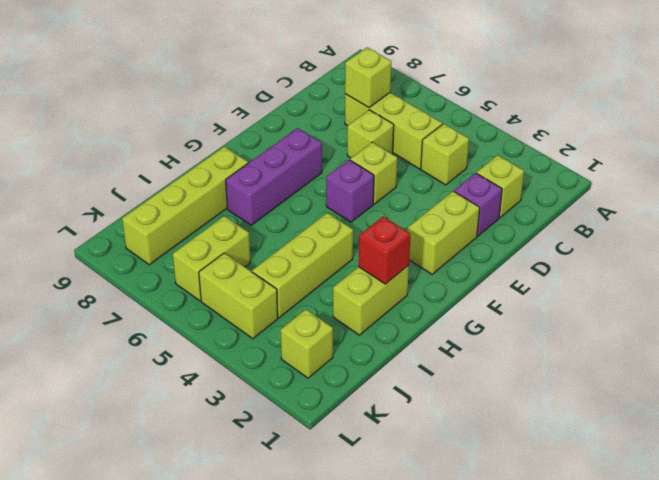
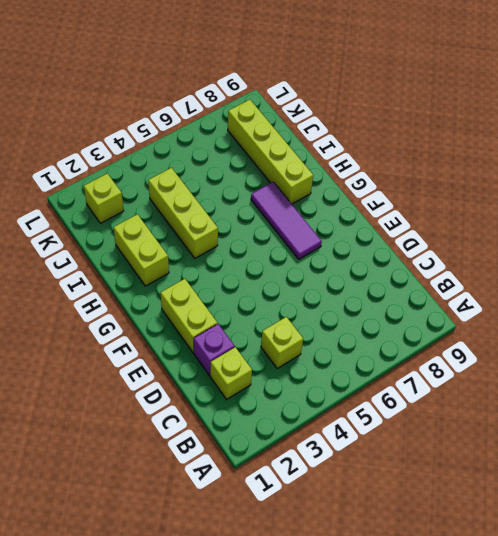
purple tile F7:H7 level 1 -> purple brick F7:H7 level 1
none -> lime brick C5:C7 level 1
none -> lime brick D6 level 1
none -> lime brick E5 level 1

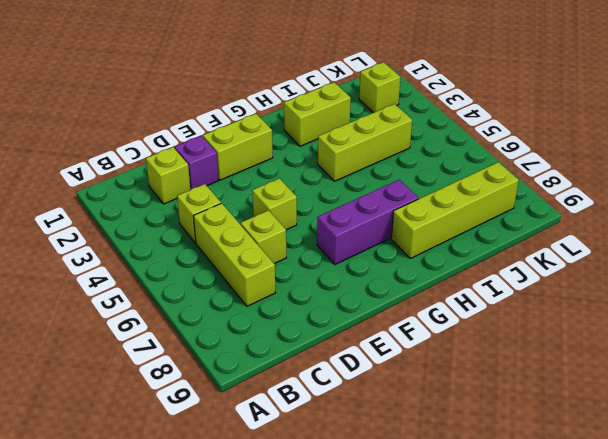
none -> purple brick F5 level 1
none -> lime brick J6:K6 level 1
none -> lime brick K4:K5 level 1

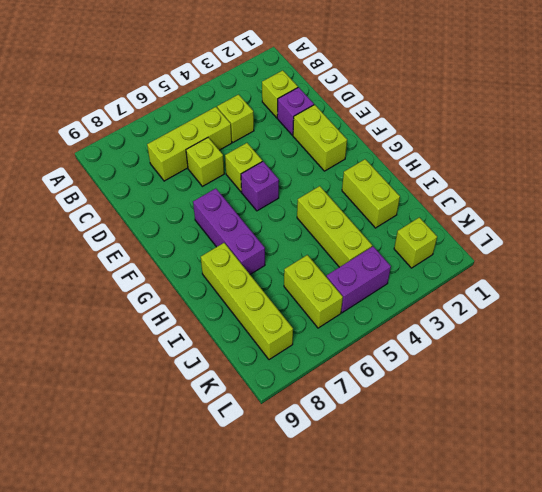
purple brick K4:K5 level 1 -> lime brick K4:K5 level 1
none -> lime brick C7 level 2
none -> red brick H2 level 2

